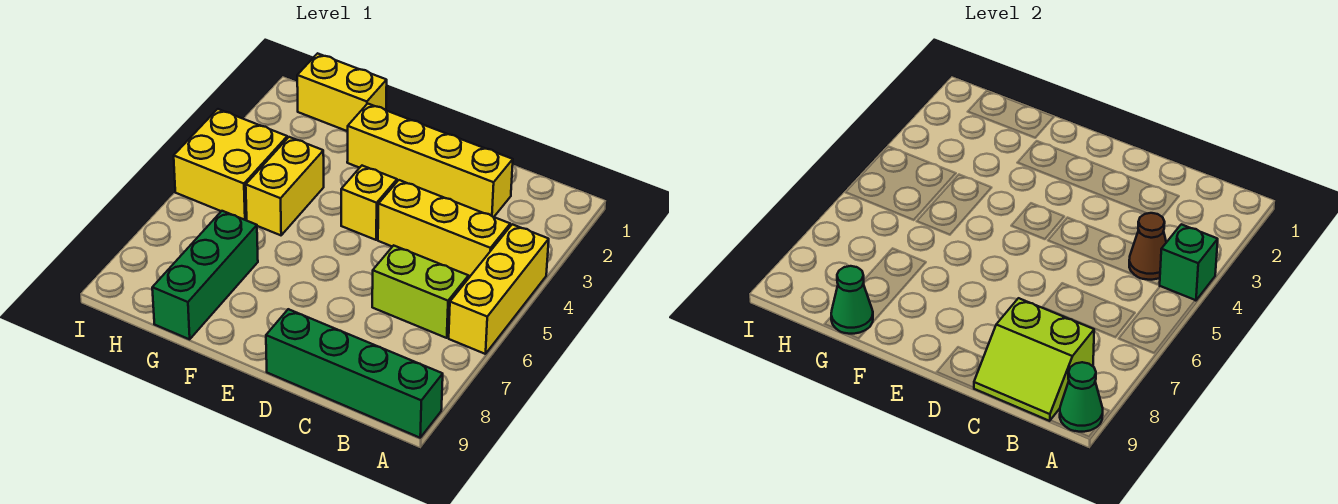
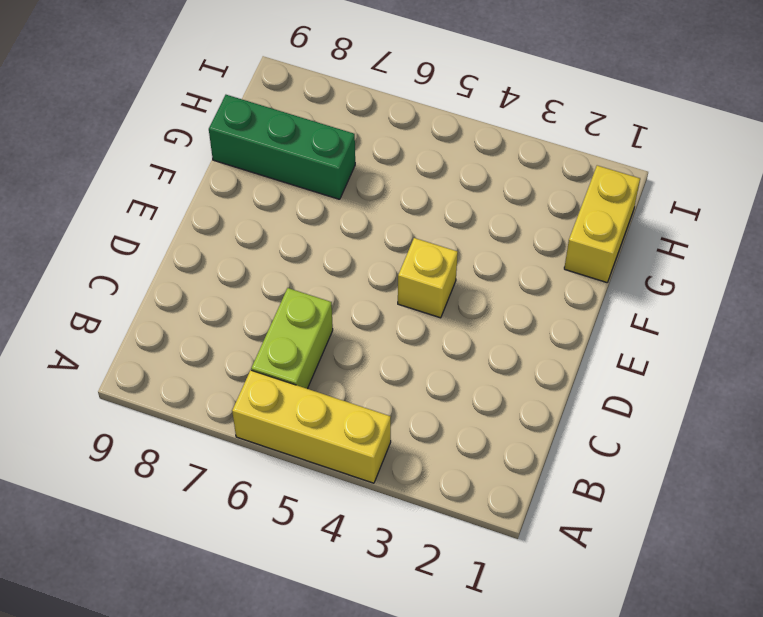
none -> green brick A9:D9 level 1
none -> yellow brick B4:D4 level 1
none -> yellow brick C2:F2 level 1

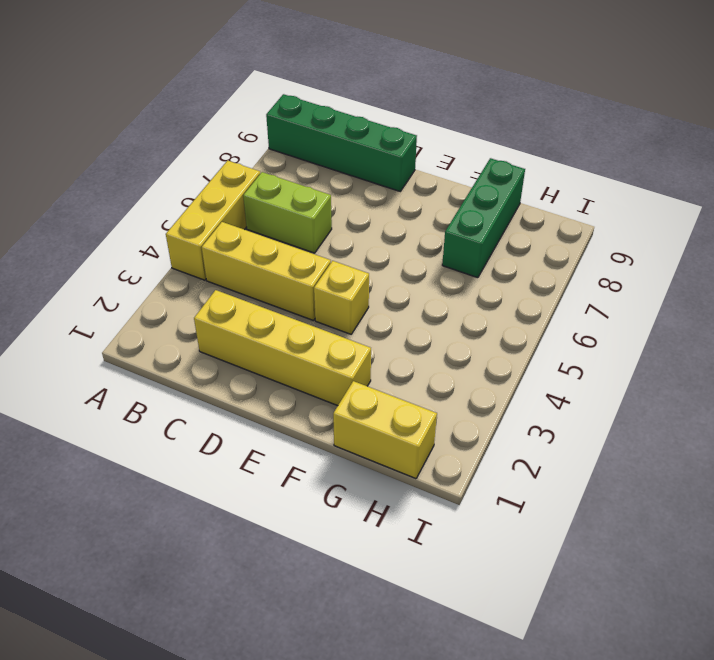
none -> yellow brick G4:G5 level 1
none -> yellow brick H4:I5 level 1
none -> green brick A4 level 2

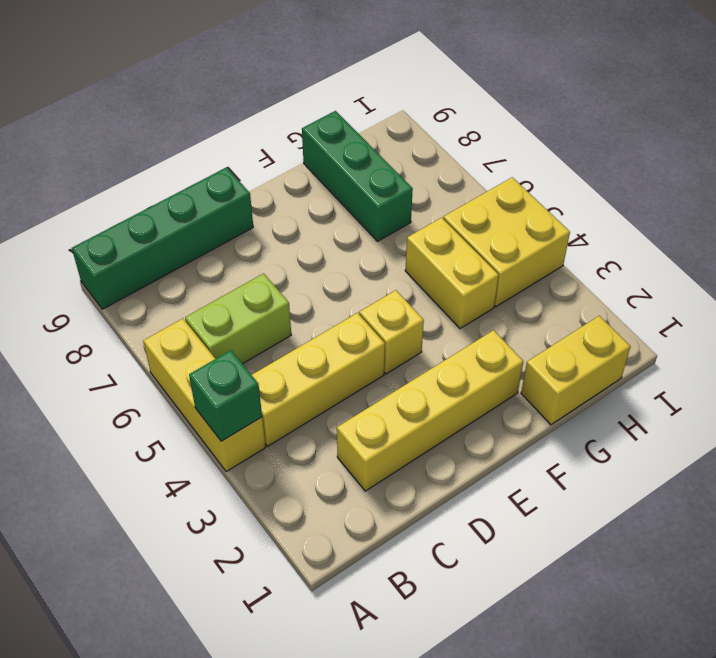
none -> green cone A9 level 2
none -> brown cone B4 level 2
none -> lime slope B8:C9 level 2 top 8

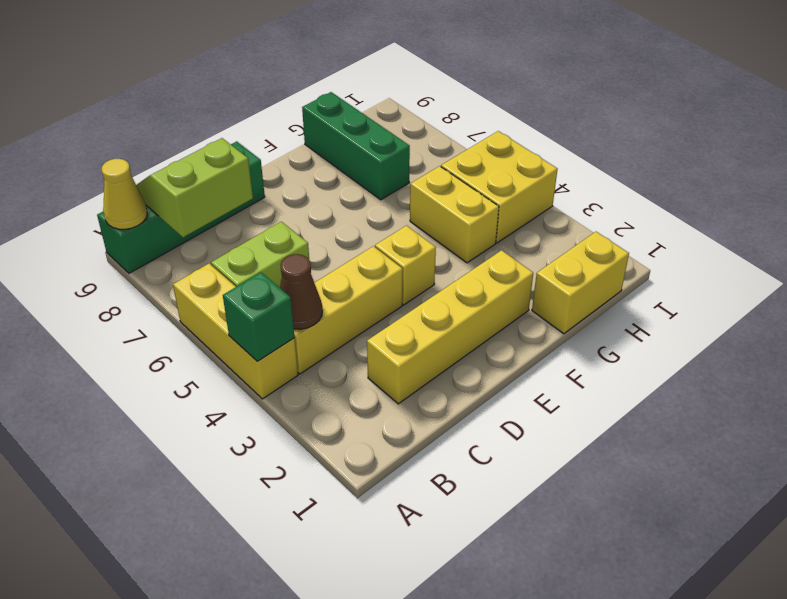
yellow cone A9 level 2 -> green cone A9 level 2
none -> green cone G9 level 2

